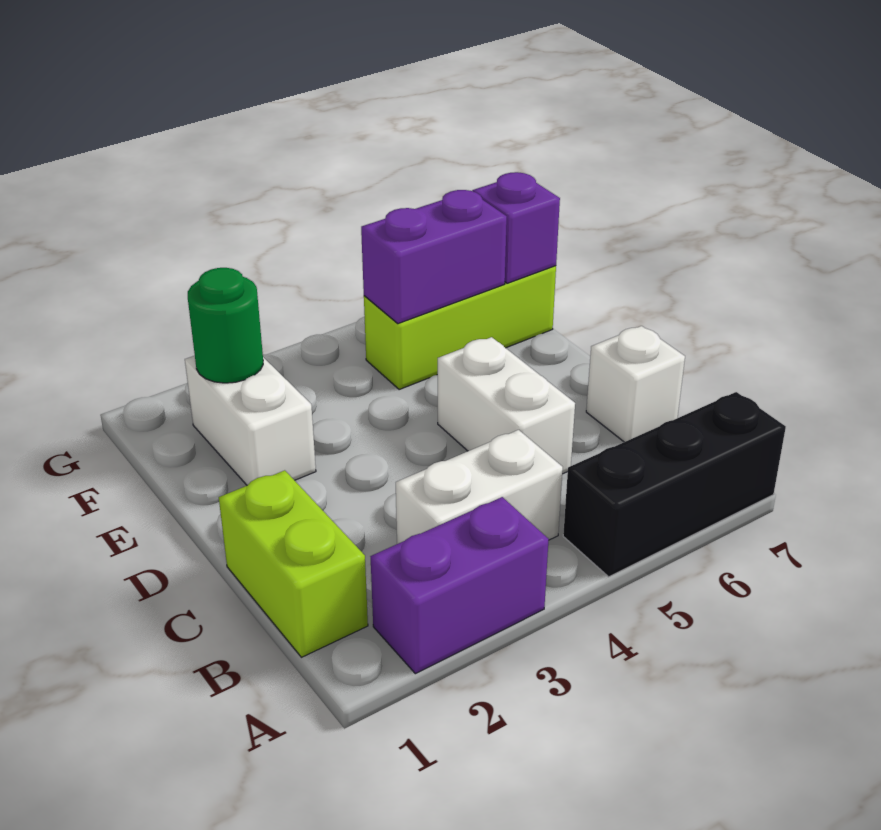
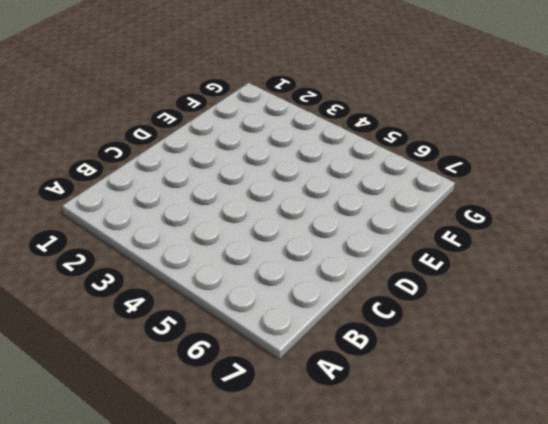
none -> purple brick A2:A3 level 1
none -> black brick A5:A7 level 1

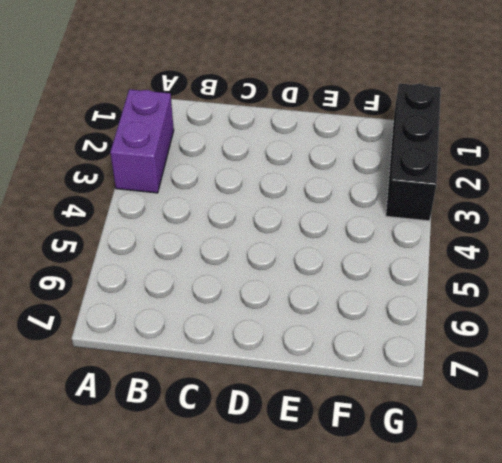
black brick G1:G3 level 1 -> black brick A5:A7 level 1
none -> lime brick B1:C1 level 1
none -> white brick B3:B4 level 1

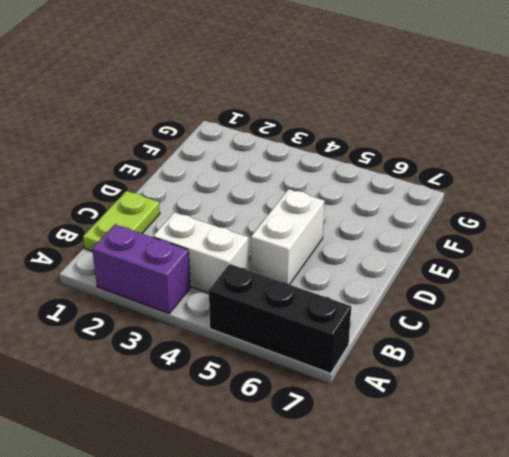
lime plate B1:C1 level 1 -> lime brick B1:C1 level 1
none -> white brick C7 level 1
none -> white brick E2:F2 level 1

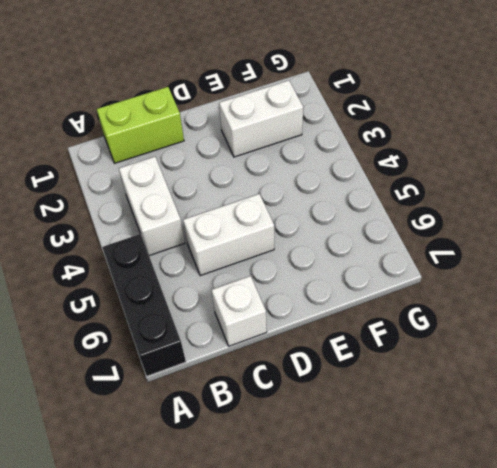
none -> purple brick A2:A3 level 1
none -> lime brick F5:F7 level 1

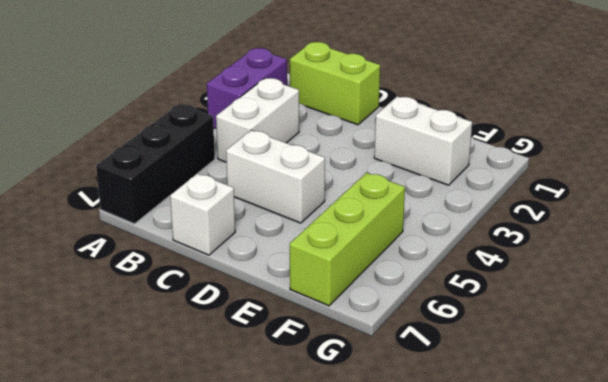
none -> green round brick F2 level 2
none -> purple brick F5:F6 level 2

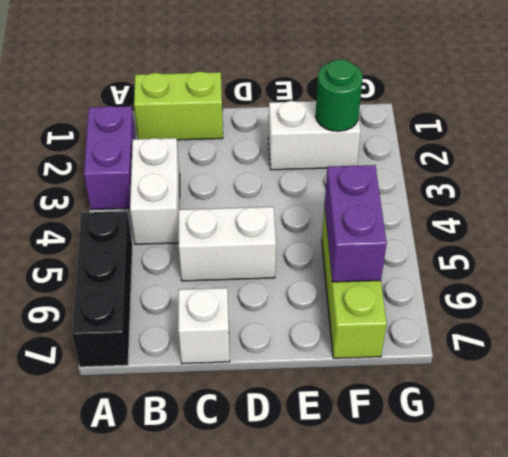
none -> purple brick F7 level 2

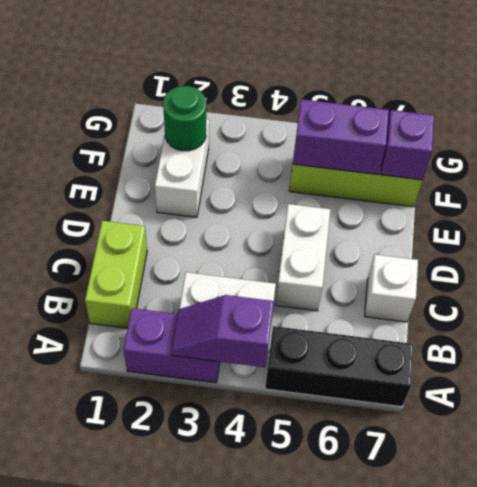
purple slope A3:A4 level 2 top 4 -> none

